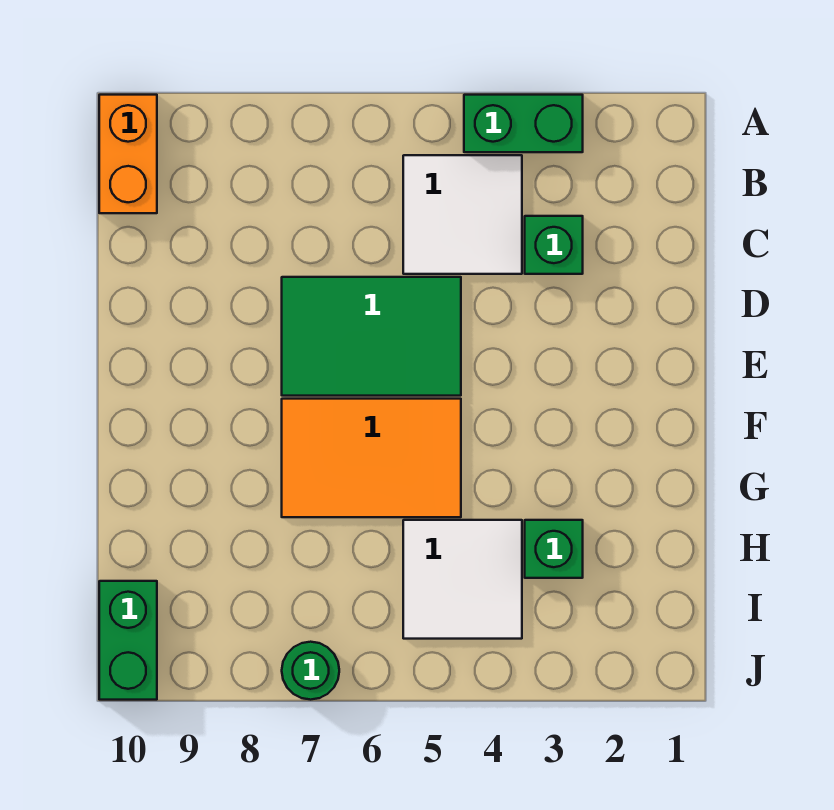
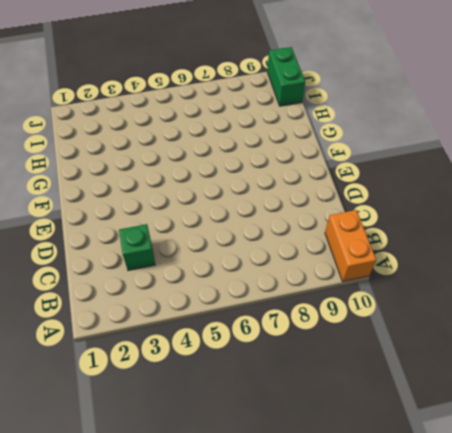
none -> green brick A3:A4 level 1
none -> white tile B4:C5 level 1

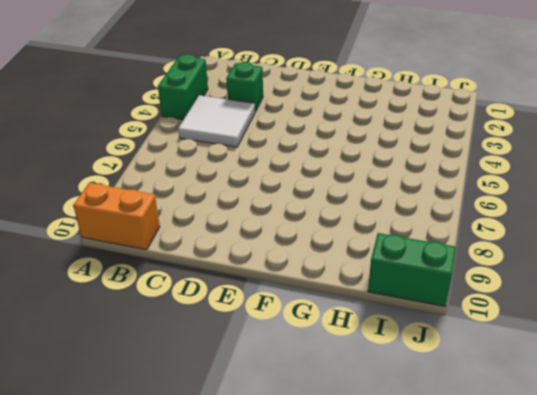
none -> green tile D5:E7 level 1
none -> orange tile F5:G7 level 1

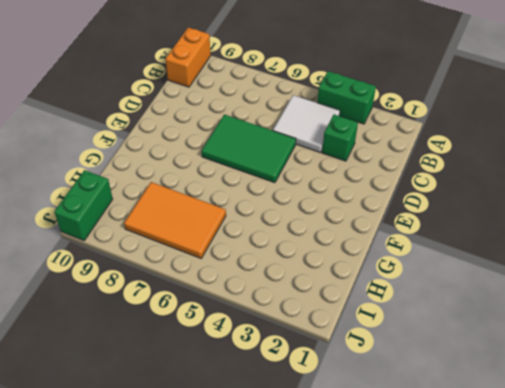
orange tile H6:I8 level 1 -> orange tile F5:G7 level 1
none -> green brick H3 level 1
none -> white tile H4:I5 level 1

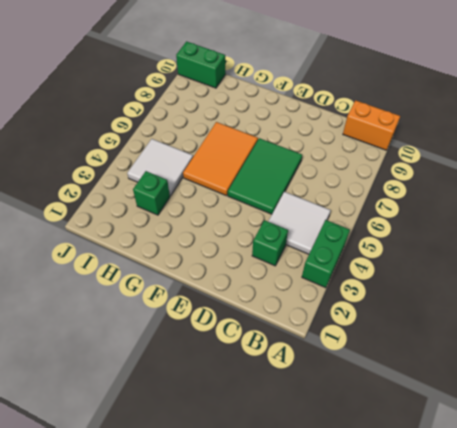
none -> green round brick J7 level 1

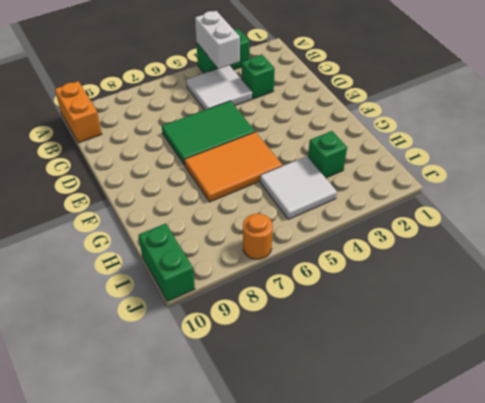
white brick A4:B4 level 2 -> none
orange round brick J7 level 1 -> green round brick J7 level 1

